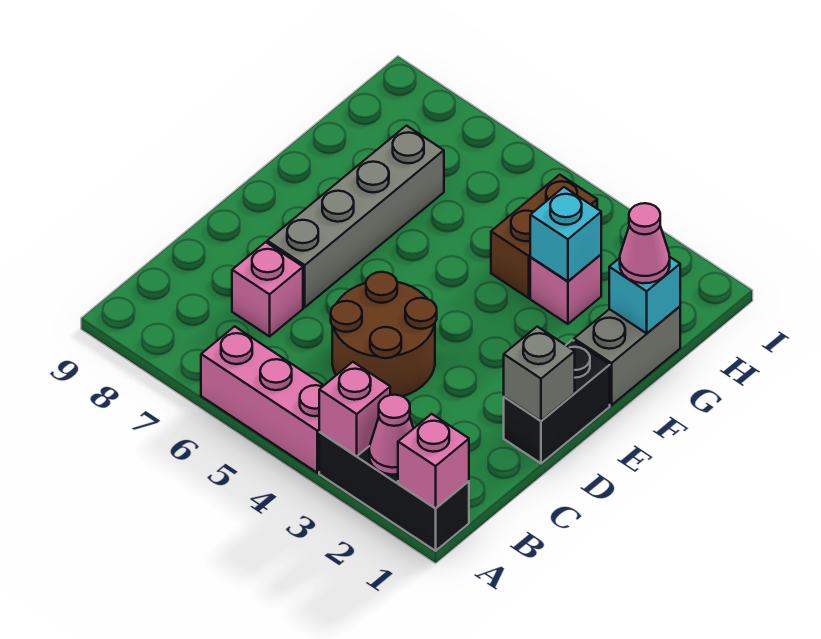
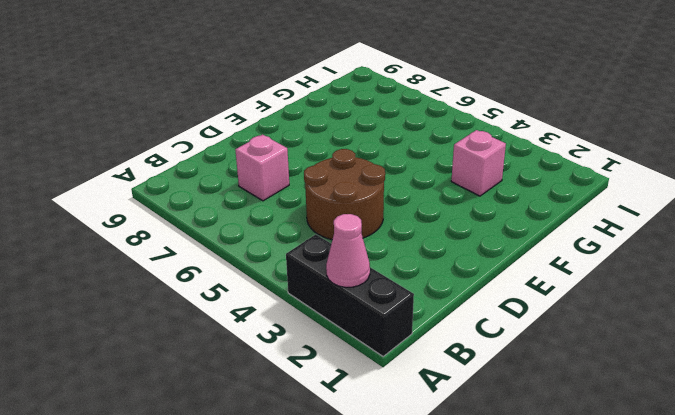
none -> pink brick A4:A6 level 1
none -> black brick D1:E1 level 1
none -> grey brick D7:G7 level 1

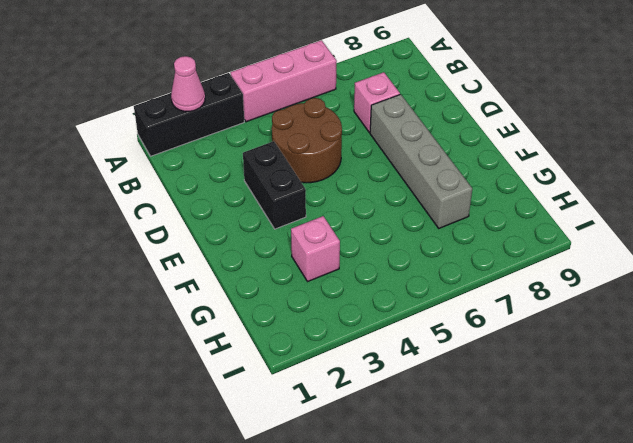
black brick D3:E3 level 1 -> black brick D1:E1 level 1
none -> grey brick F1:G1 level 1
none -> brown brick G4:H4 level 1
none -> pink brick A1 level 2

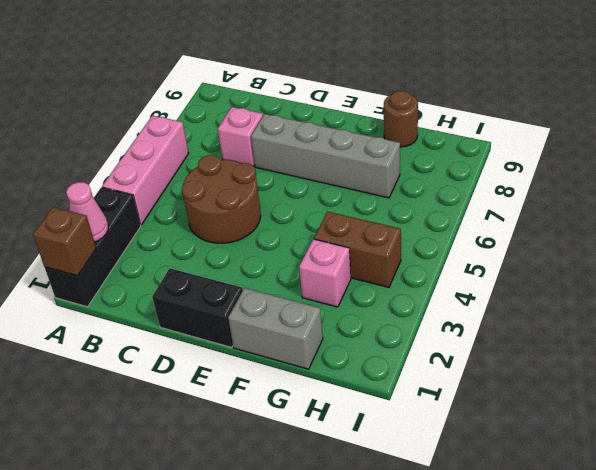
brown brick A1 level 2 -> pink brick A1 level 2
brown round brick G9 level 1 -> none
none -> pink brick A3 level 2
none -> grey brick D1 level 2
none -> cyan brick G1 level 2

